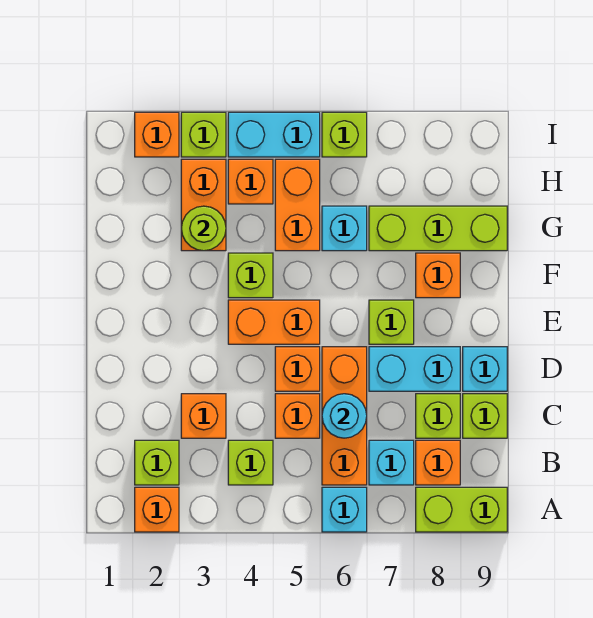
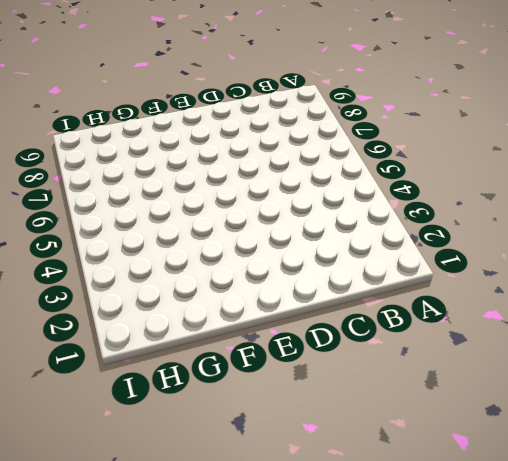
none -> orange brick A2 level 1
none -> cyan brick A6 level 1
none -> lime brick A8:A9 level 1
none -> lime brick B2 level 1

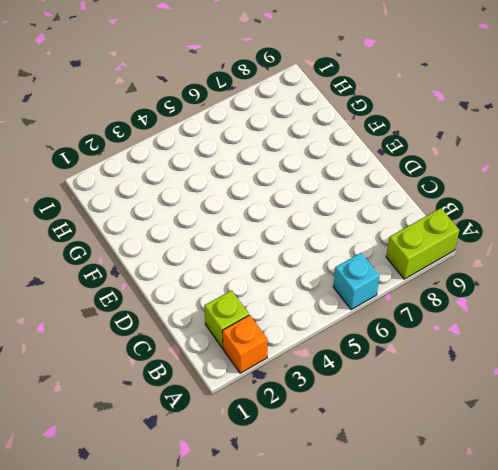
none -> lime brick B4 level 1
none -> orange brick B6:D6 level 1
none -> cyan brick B7 level 1
none -> orange brick B8 level 1

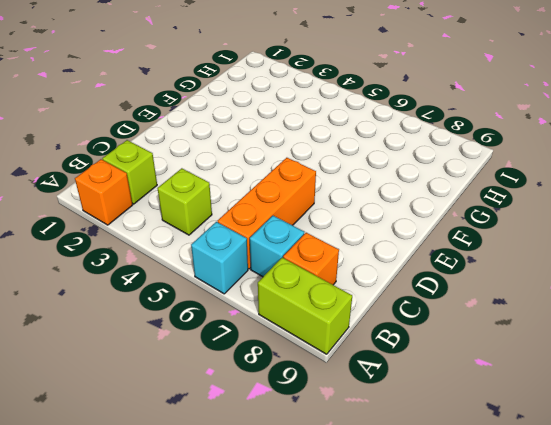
none -> orange brick C3 level 1
none -> orange brick C5 level 1
none -> lime brick C8 level 1
none -> lime brick C9 level 1

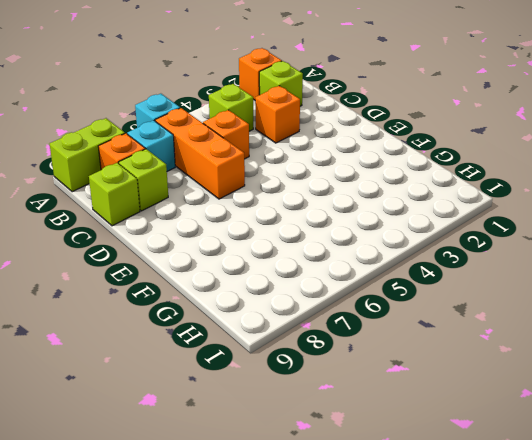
none -> orange brick D5 level 1
none -> cyan brick D7:D8 level 1
none -> cyan brick D9 level 1
none -> orange brick E4:E5 level 1

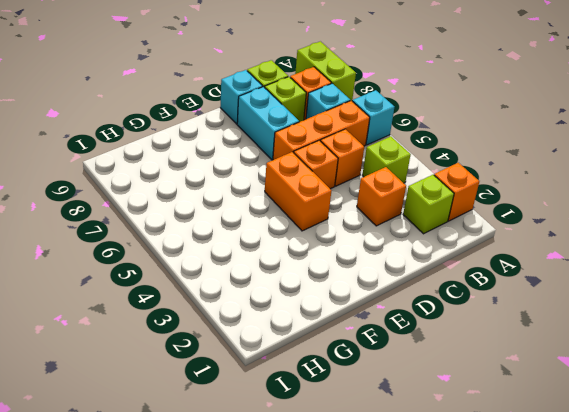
none -> lime brick E7 level 1
none -> lime brick F4 level 1
none -> orange brick F8 level 1
none -> orange brick G3:H3 level 1

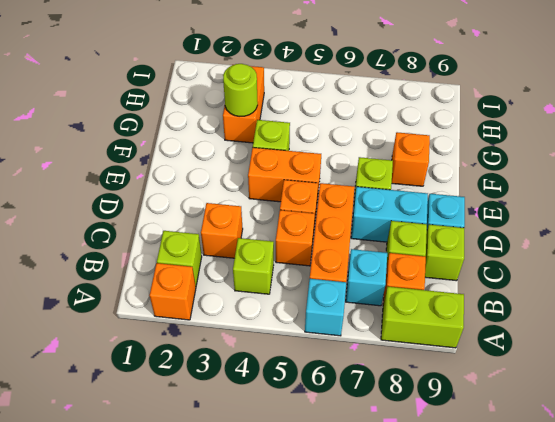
none -> orange brick G5:H5 level 1
none -> cyan brick G6 level 1
none -> lime brick G7:G9 level 1
none -> orange brick H4 level 1

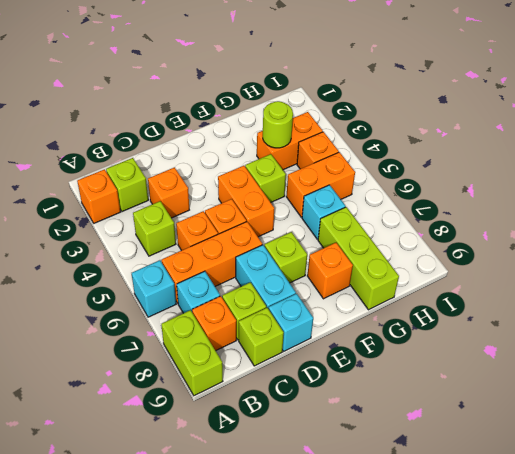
none -> orange brick I2 level 1
none -> lime brick I3 level 1
none -> cyan brick I4:I5 level 1
none -> lime brick I6 level 1

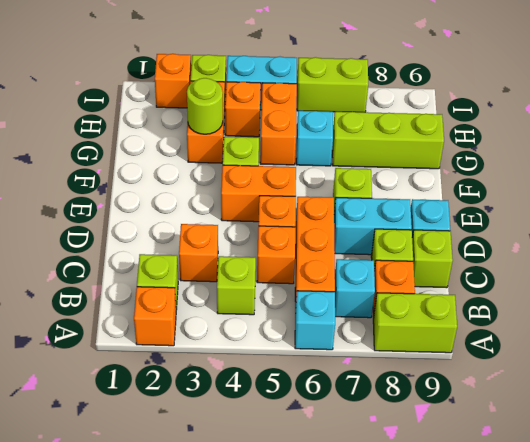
lime brick I6:I7 level 1 -> lime brick I6 level 1
none -> orange brick F8 level 1
none -> cyan round brick C6 level 2

